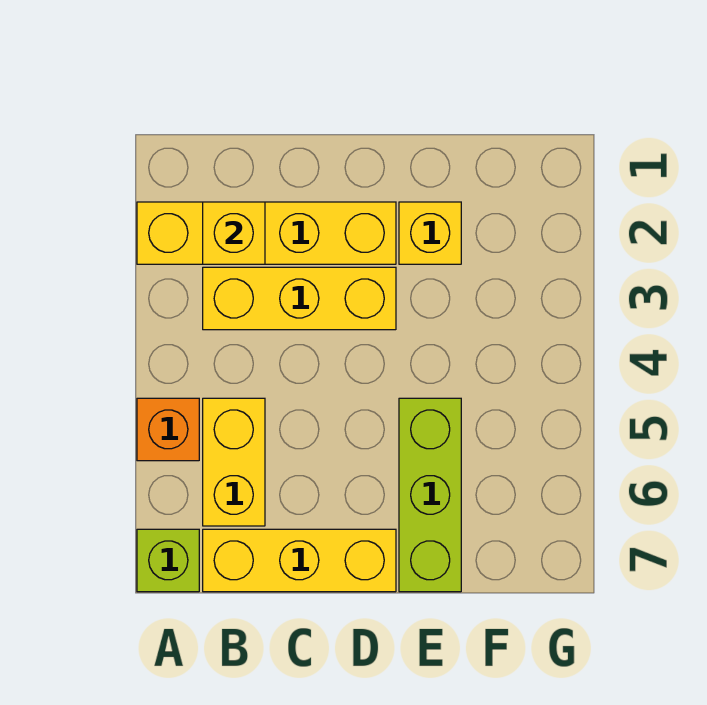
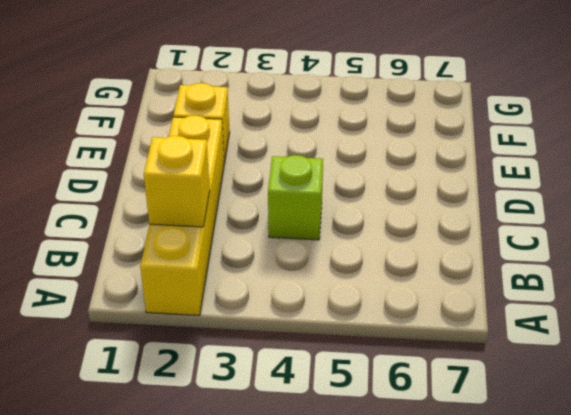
lime brick C4 level 1 -> lime brick A7 level 1
none -> orange brick A5 level 1
none -> yellow brick B3:D3 level 1

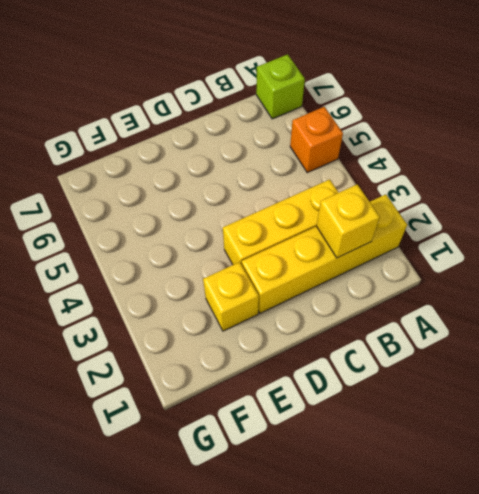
none -> yellow brick B5:B6 level 1
none -> yellow brick B7:D7 level 1

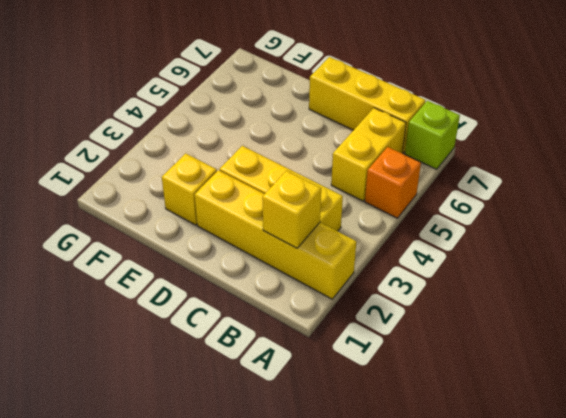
none -> lime brick E5:E7 level 1

